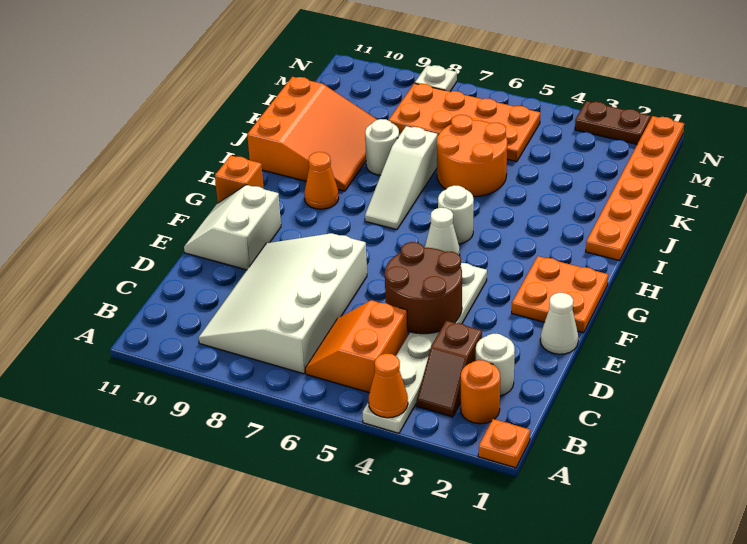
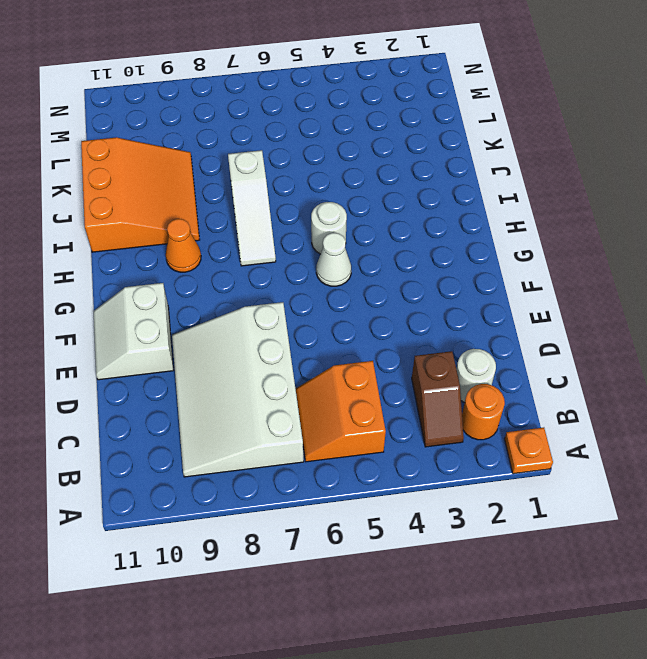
none -> white plate A4:F4 level 1
none -> white cone E1 level 1
none -> orange plate F1:G2 level 1

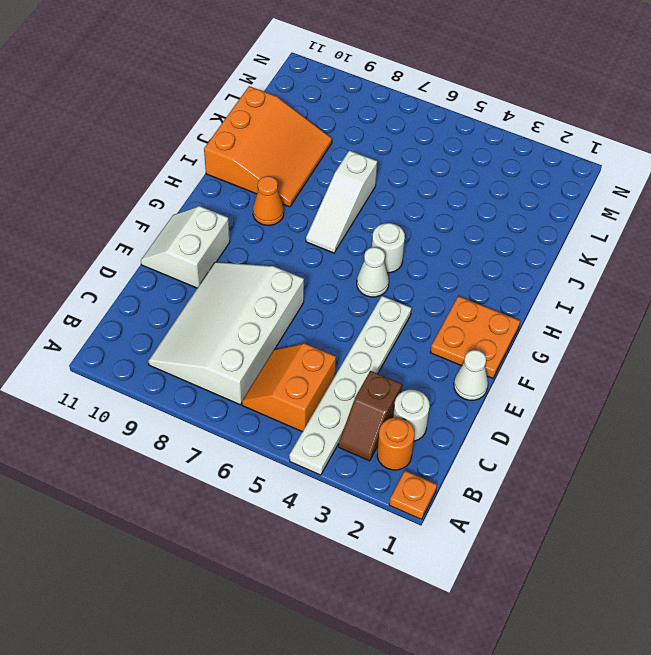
none -> orange brick G11 level 1
none -> orange plate I1:N1 level 1
none -> orange round brick J5:K6 level 1

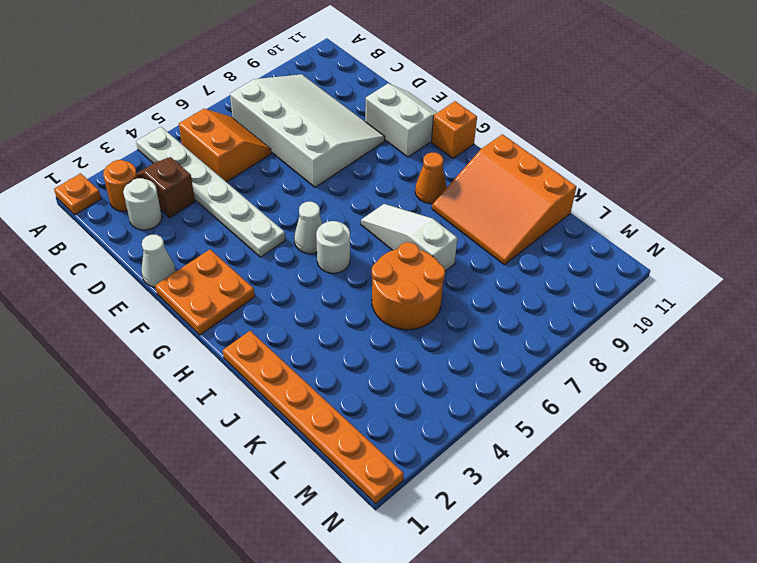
none -> white round brick J8 level 1
none -> orange plate L5:M8 level 1
none -> brown plate N2:N3 level 1

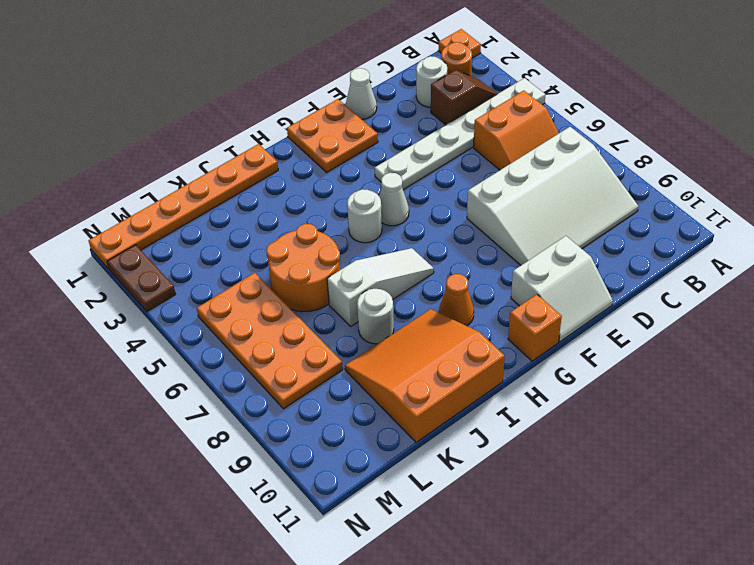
none -> white plate N8 level 1
none -> orange cone A4 level 2
none -> brown round brick D4:E5 level 2

